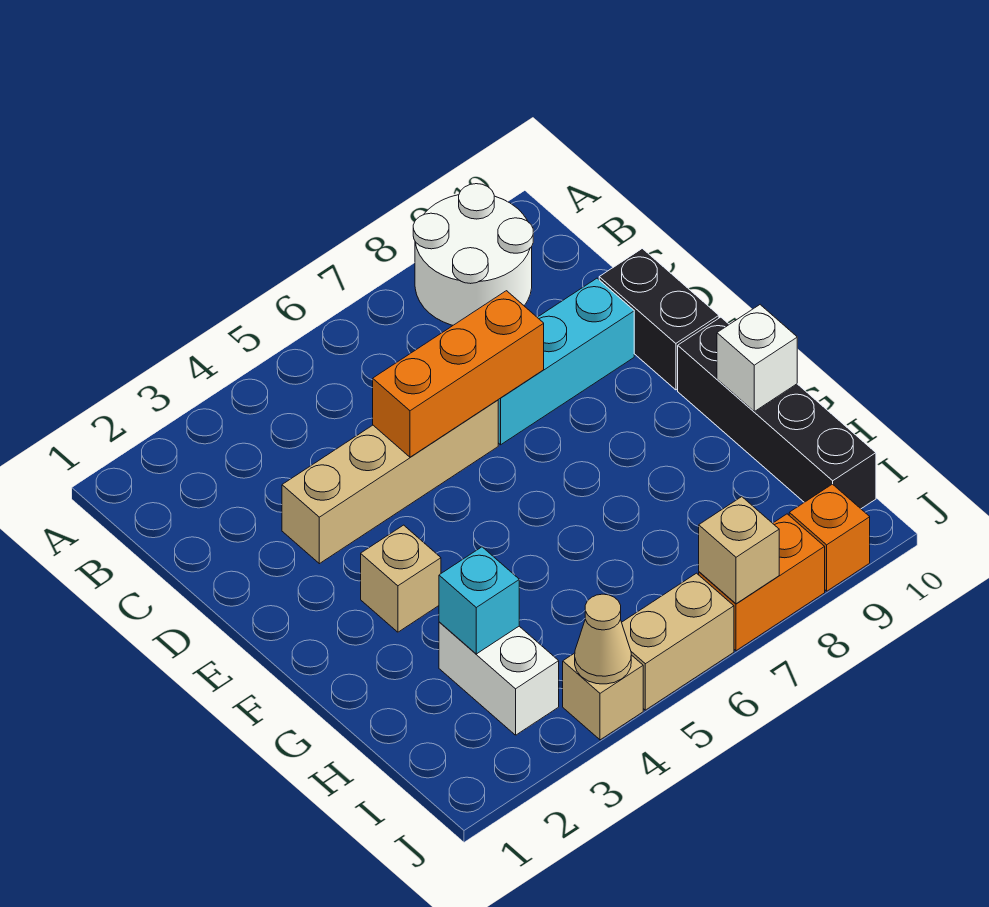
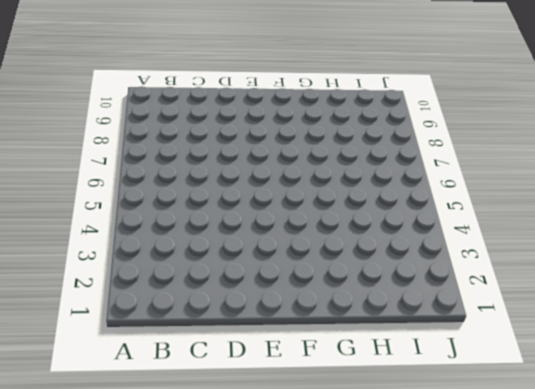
none -> white round brick A8:B9 level 1
none -> tan brick D3:D6 level 1
none -> cyan brick D7:D9 level 1

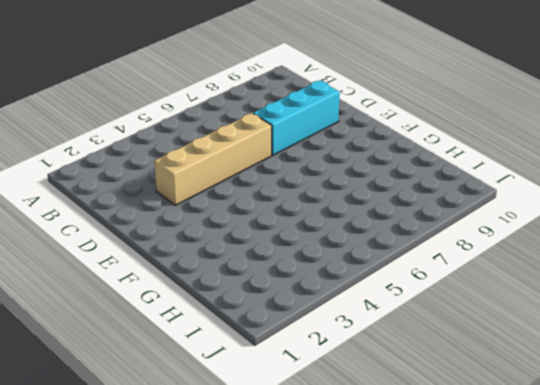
none -> white round brick A8:B9 level 1
none -> black brick D10:E10 level 1
none -> tan brick F3 level 1

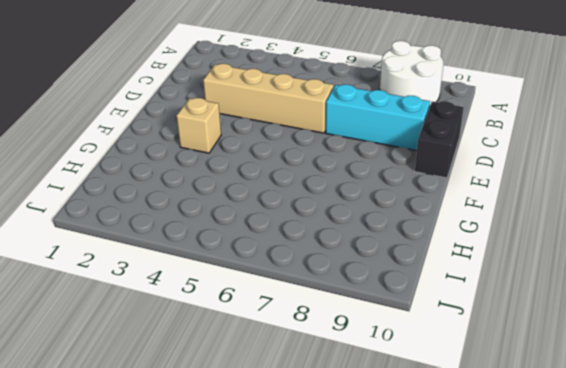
none -> black brick F10:I10 level 1
none -> white brick H3:I3 level 1
none -> tan brick J4 level 1

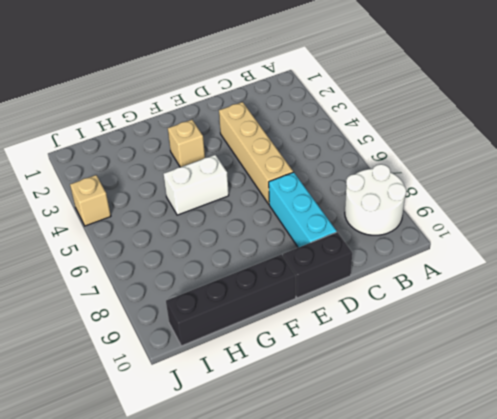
white brick F5:G5 level 1 -> white brick H3:I3 level 1
none -> tan brick J5:J6 level 1
none -> orange brick J7:J8 level 1
none -> orange brick J9 level 1

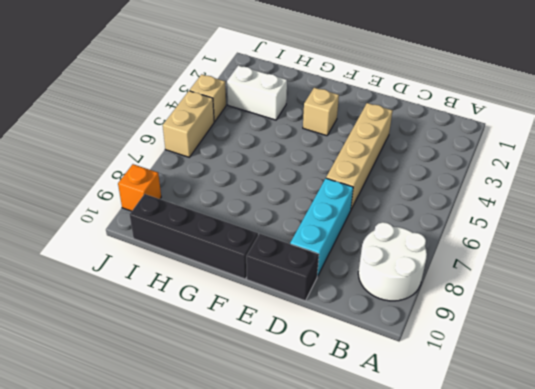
none -> orange brick J7:J8 level 1
none -> orange brick D5:D7 level 2
none -> white brick G10 level 2

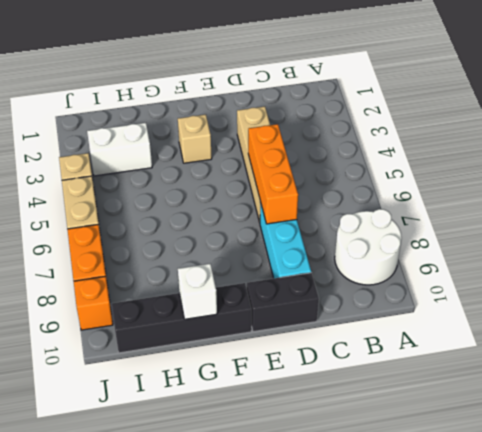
none -> cyan brick H3 level 2
none -> tan cone J4 level 2
none -> tan brick J7 level 2

